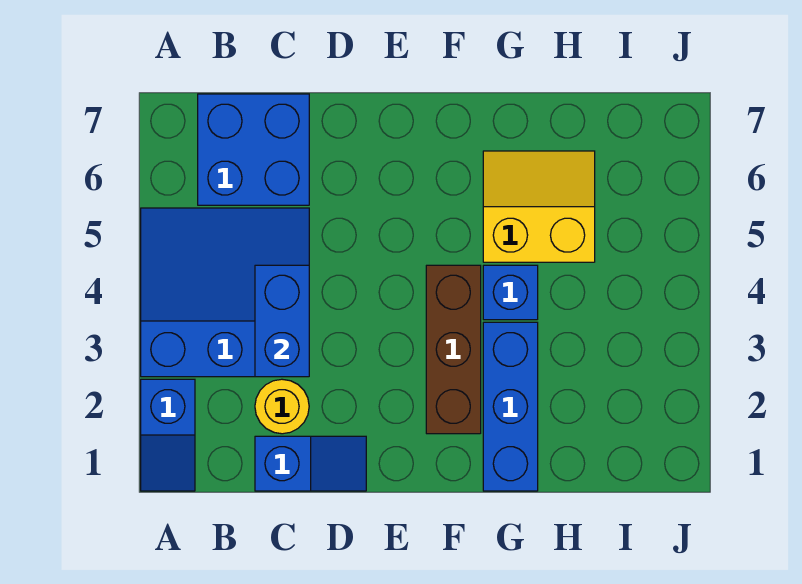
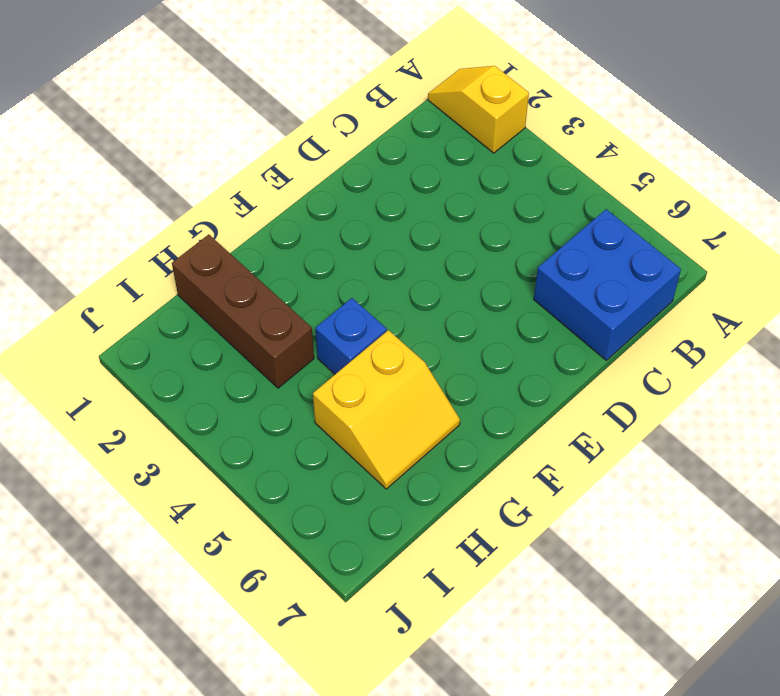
yellow slope A1:A2 level 1 top 2 -> blue slope A1:A2 level 1 top 2
brown brick H1:H3 level 1 -> brown brick F2:F4 level 1
none -> blue slope A3:C5 level 1 top 3
none -> blue slope C1:D1 level 1 top C

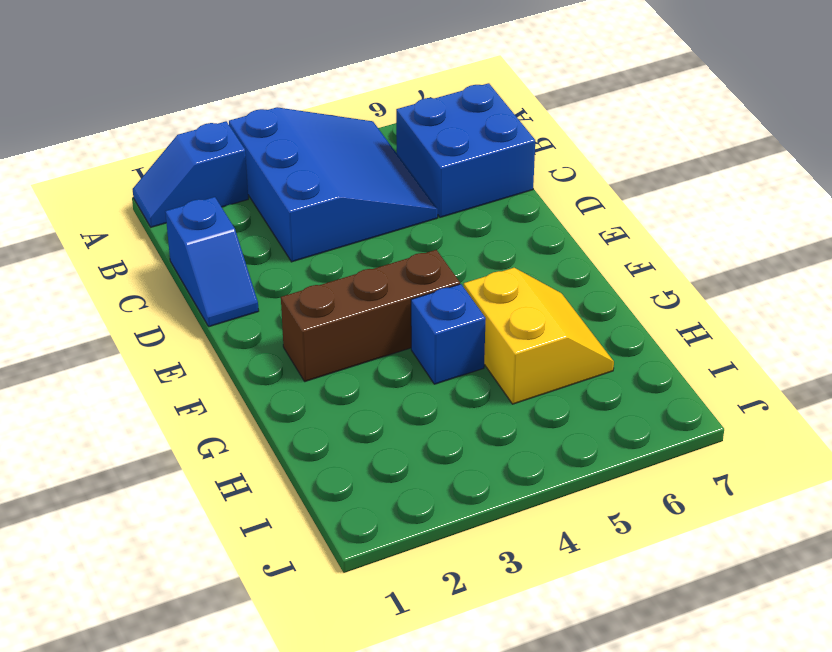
none -> yellow round brick C2 level 1
none -> blue brick G1:G3 level 1

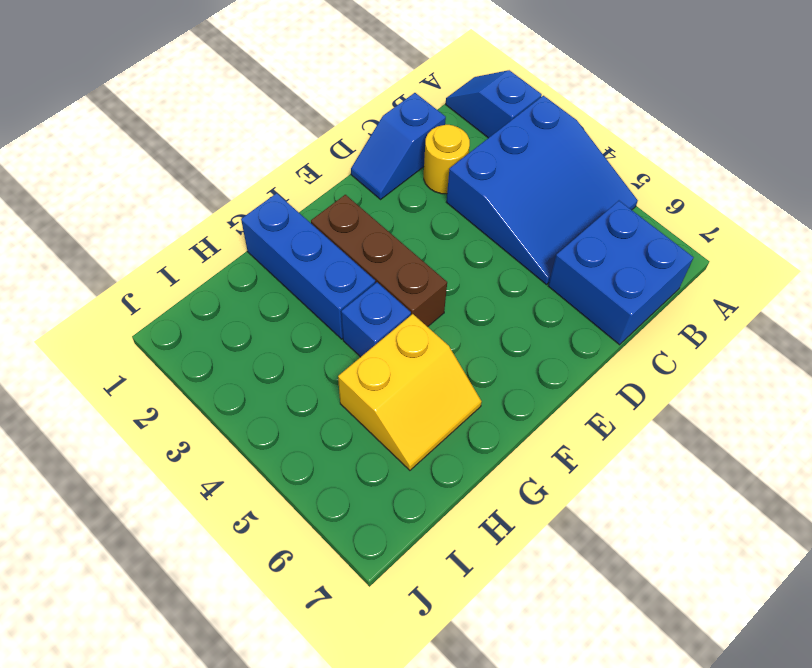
none -> blue brick C3:C4 level 2

